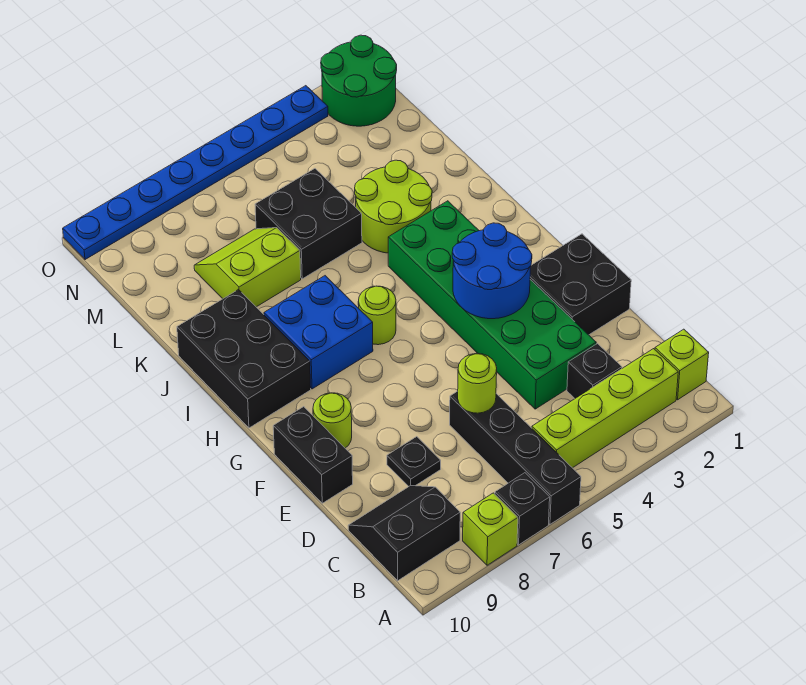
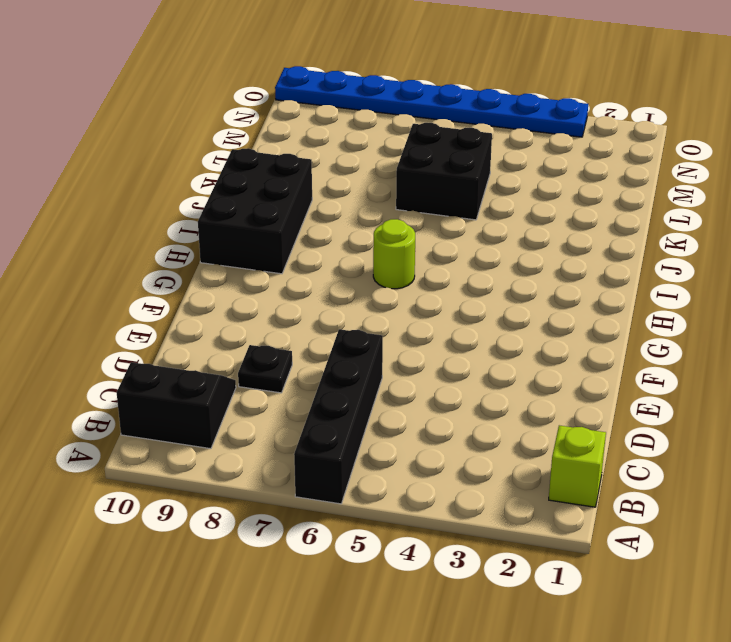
none -> black brick A7 level 1
none -> lime brick A8 level 1
none -> lime brick B2:B5 level 1

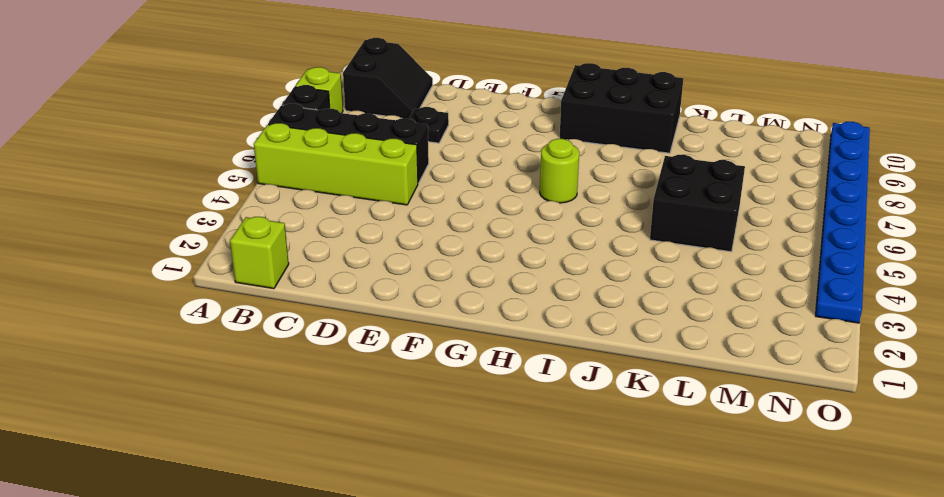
lime brick A5:D5 level 1 -> lime brick B2:B5 level 1
none -> black brick C3 level 1
none -> green brick D3:I4 level 1
none -> black brick E1:F2 level 1

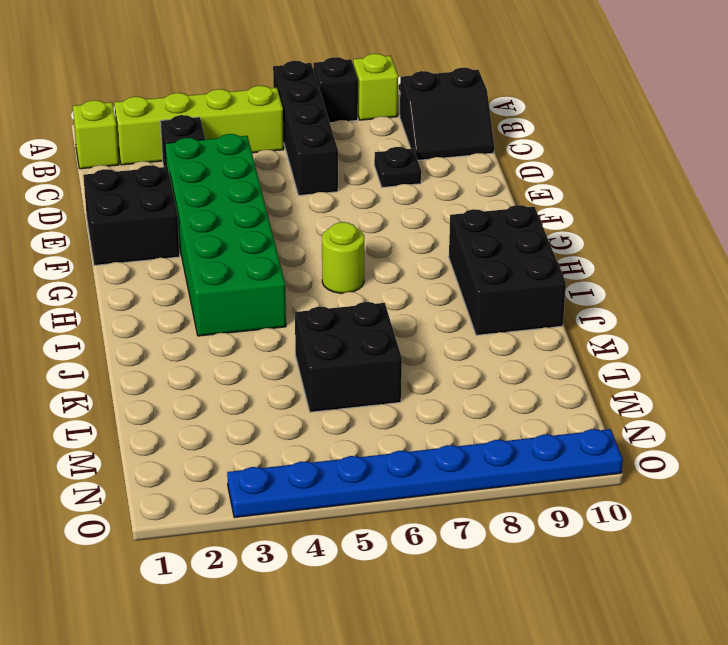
none -> black brick E10:F10 level 1
none -> lime round brick F9 level 1
none -> blue brick H7:I8 level 1

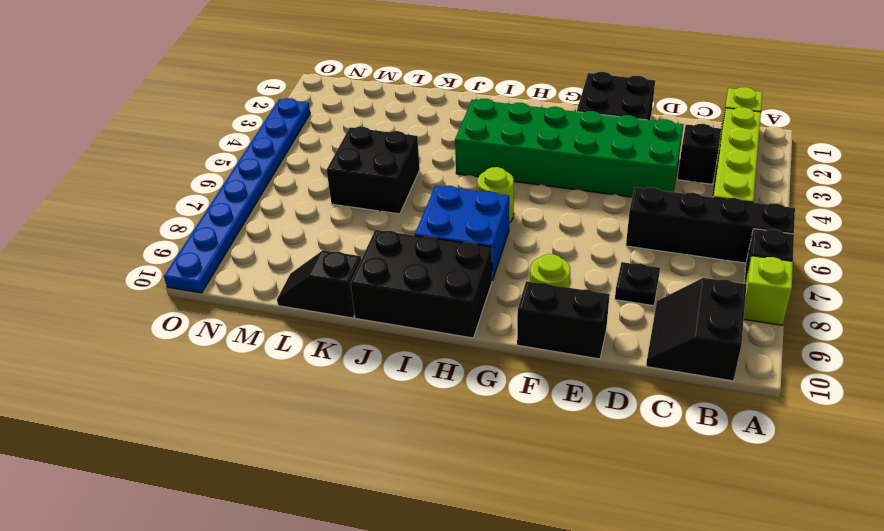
black slope K10:L10 level 1 top K -> none
none -> lime round brick J3:K4 level 1
none -> lime slope K7:L8 level 1 top K
none -> green round brick N1:O2 level 1

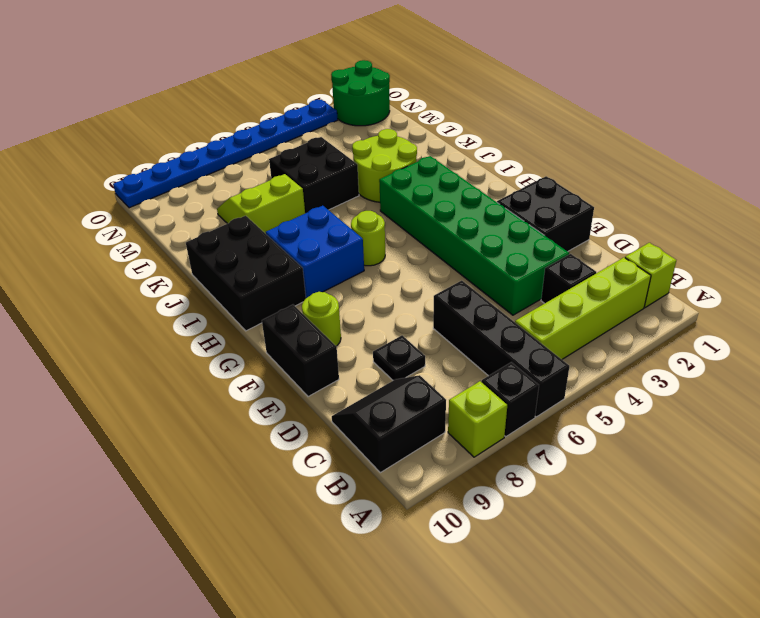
none -> lime round brick D6 level 2
none -> blue round brick F3:G4 level 2

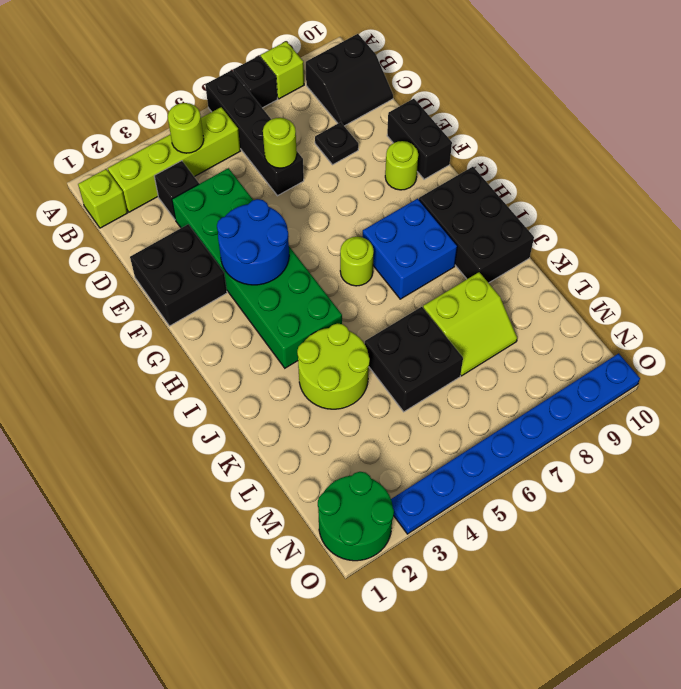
lime round brick B4 level 2 -> none

